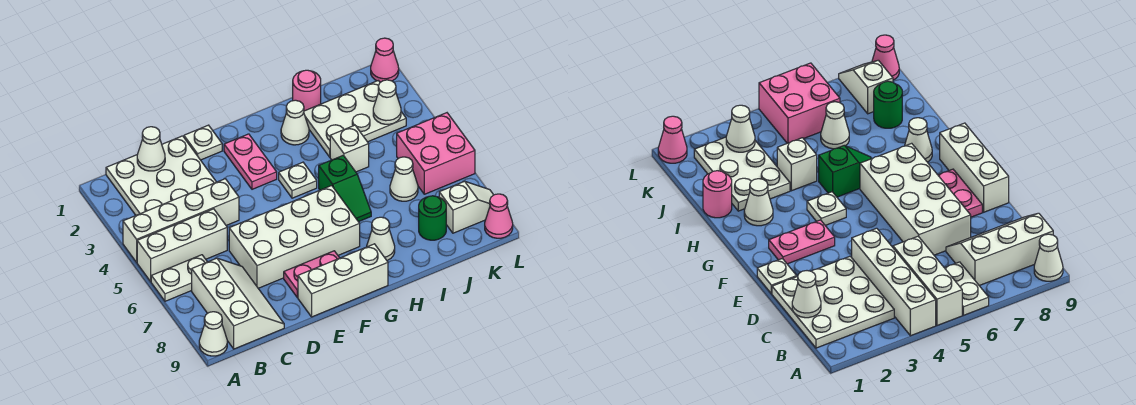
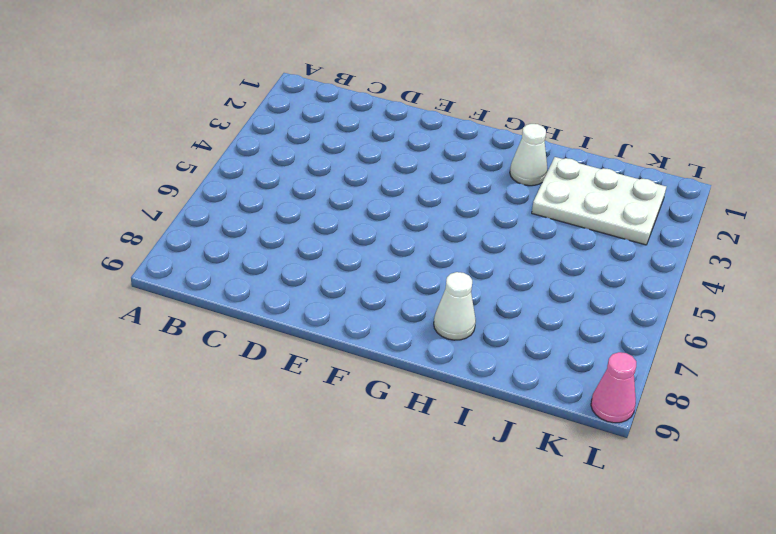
none -> white brick A4:D4 level 1
none -> white brick A5:C5 level 1
none -> white plate A6:B6 level 1

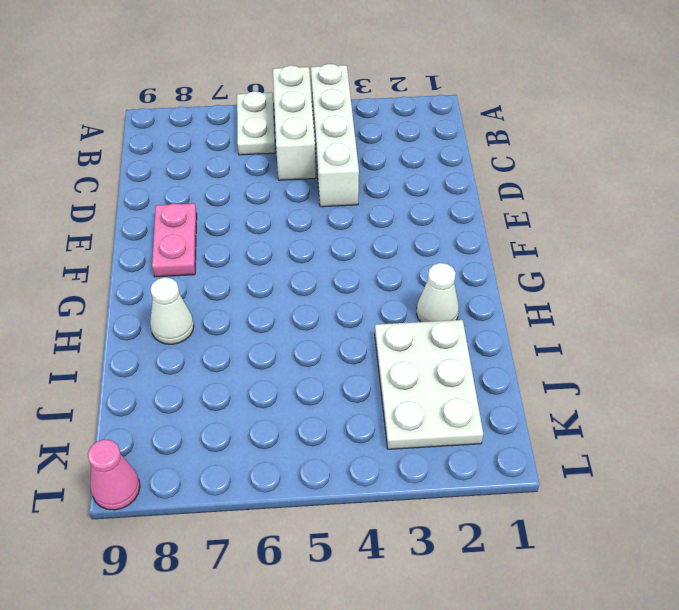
none -> white cone A9 level 1
none -> white plate B1:D3 level 1
none -> white slope B7:C9 level 1 top B

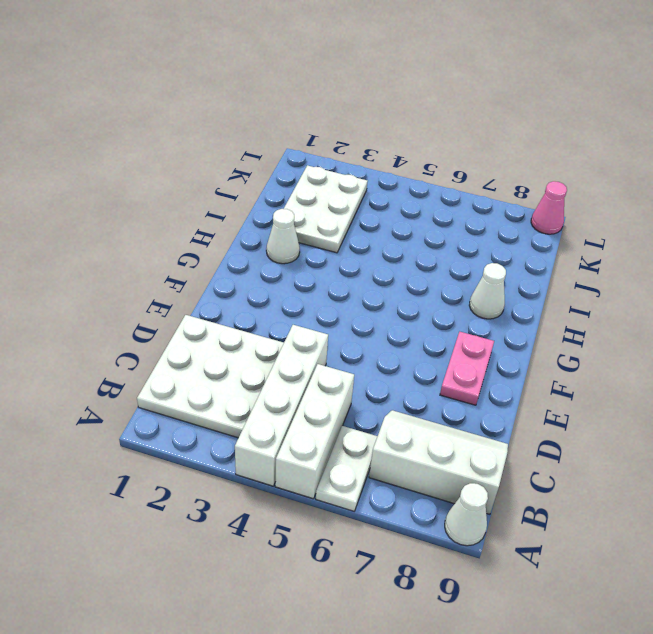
none -> white brick D6:G7 level 1
none -> white plate E1 level 1
none -> white brick E9:G9 level 1

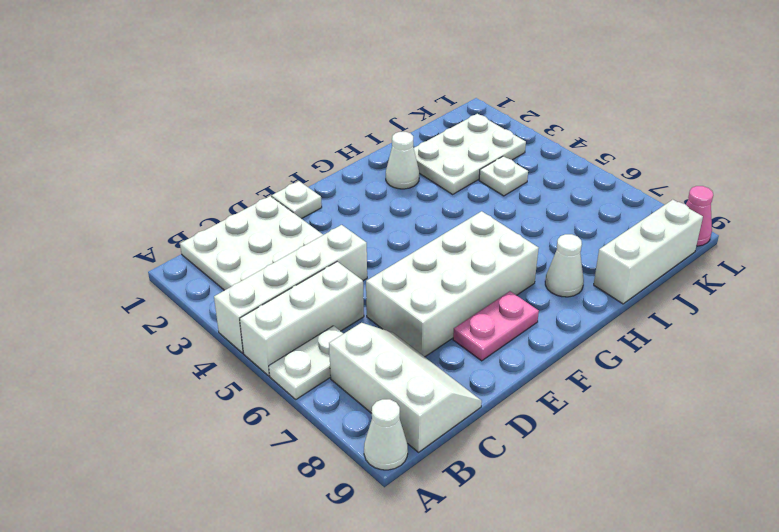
white brick I9:K9 level 1 -> white brick E9:G9 level 1
white plate J4 level 1 -> white plate G4 level 1
none -> pink plate F2:F3 level 1
none -> green slope H5:H6 level 1 top 5
none -> pink round brick I1 level 1

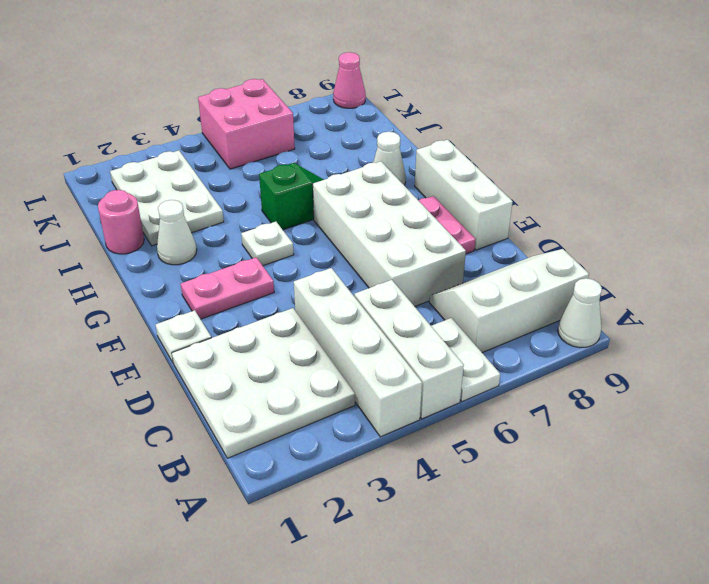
none -> white brick I4 level 1
none -> white cone J6 level 1
none -> green round brick J8 level 1

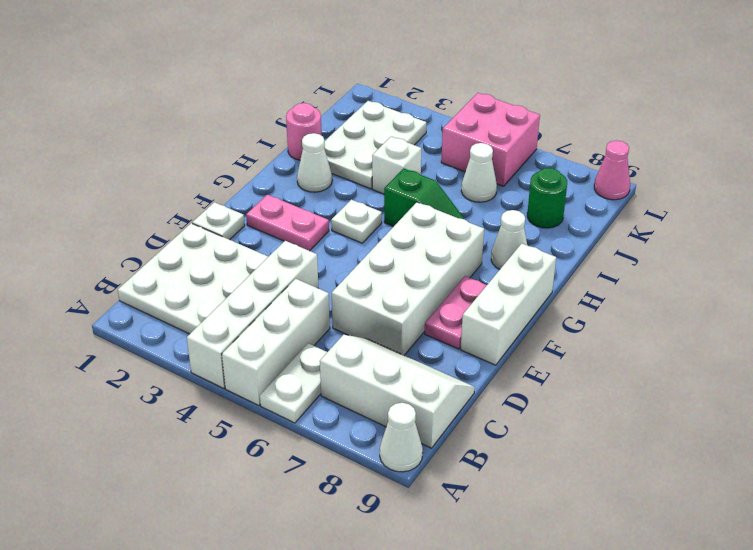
none -> white slope K8:L8 level 1 top K
none -> pink cone L1 level 1
none -> white cone C1 level 2

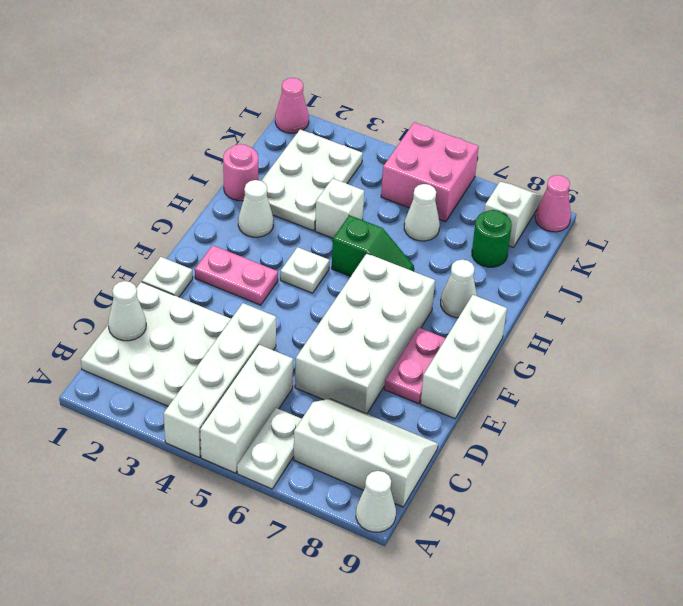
none -> white cone K3 level 2

